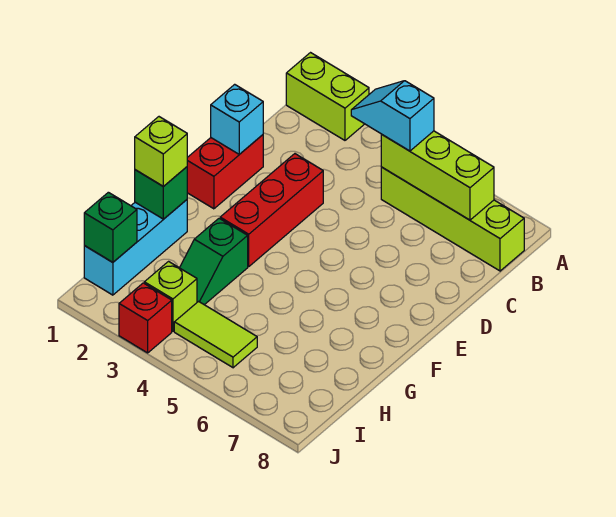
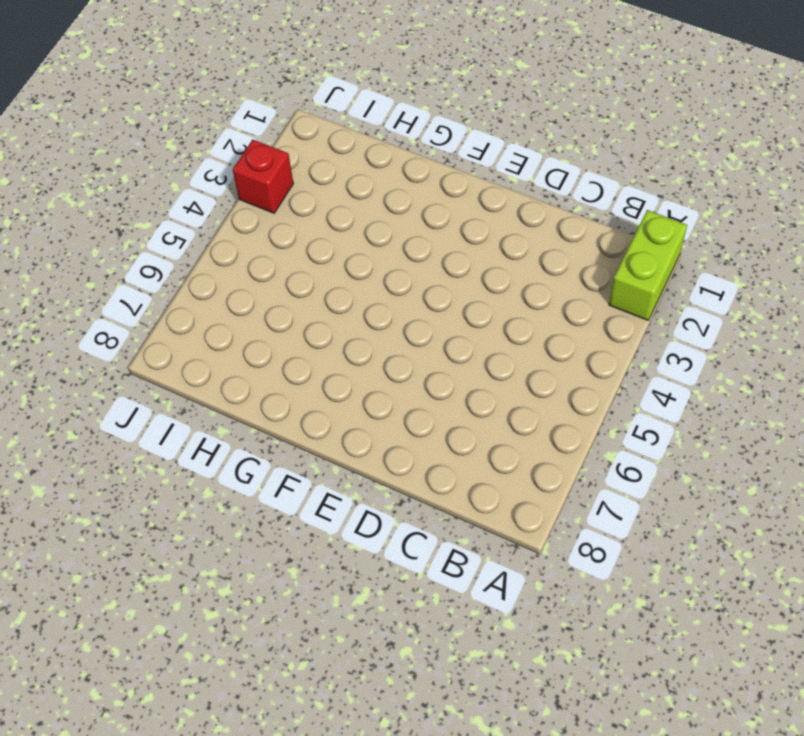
none -> lime brick B5:B8 level 1
none -> red brick D1:E1 level 1
none -> red brick D3:F3 level 1

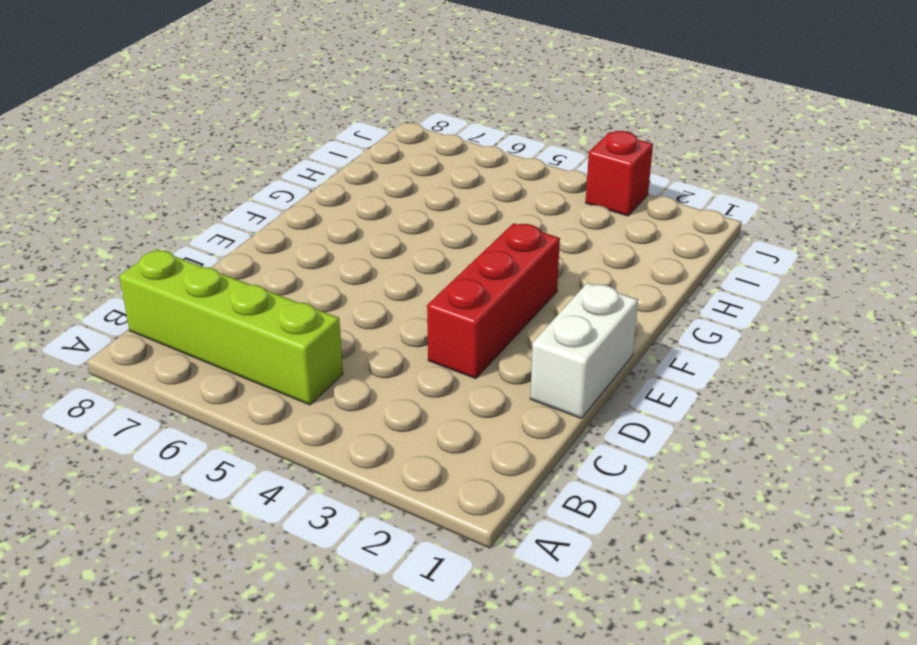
white brick D1:E1 level 1 -> red brick D1:E1 level 1
none -> lime brick A1:A2 level 1
none -> cyan brick G1:I1 level 1
none -> green slope G3:H3 level 1 top G

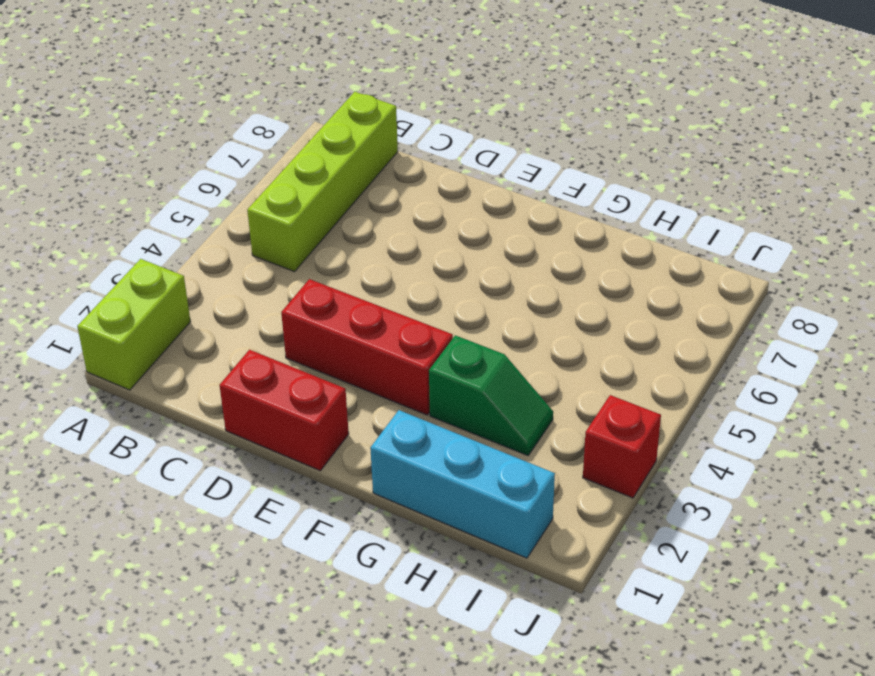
none -> lime brick I3 level 1
none -> lime tile I4:I5 level 1
none -> lime brick B5:B7 level 2

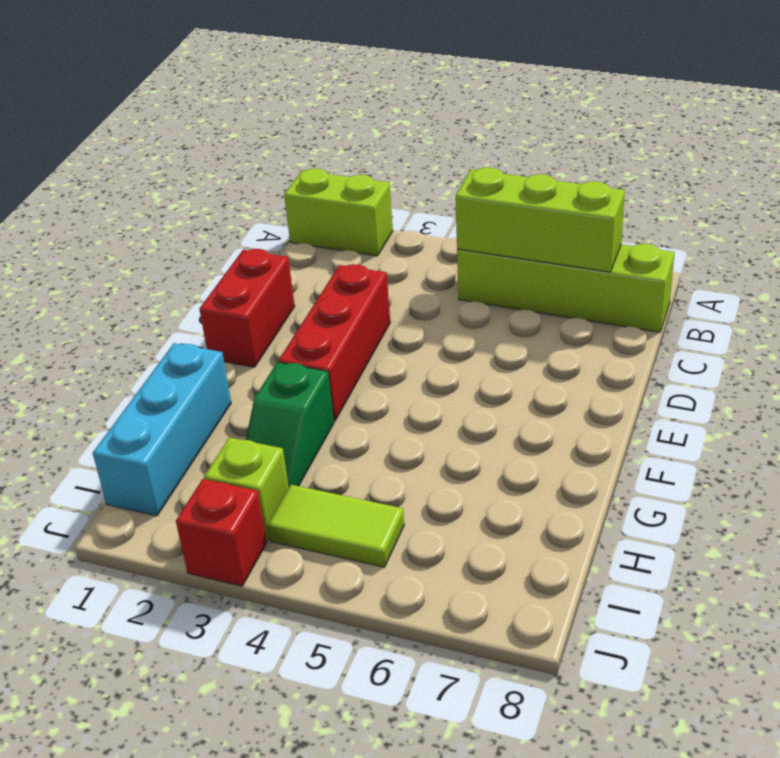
none -> cyan brick D1 level 2
none -> green brick G1 level 2
none -> green brick I1 level 2

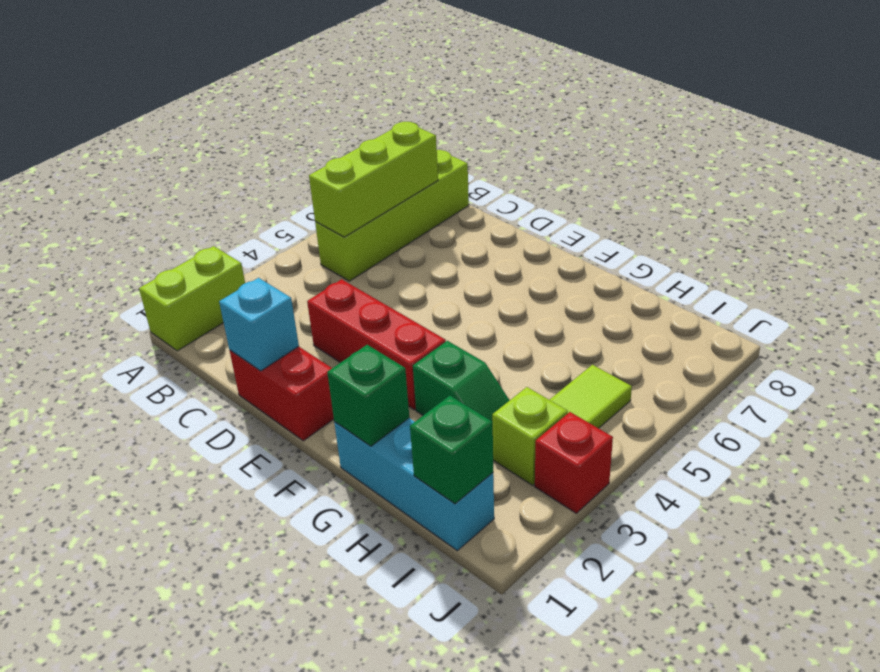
none -> cyan slope B4:B5 level 3 top 5
none -> lime brick G1 level 3

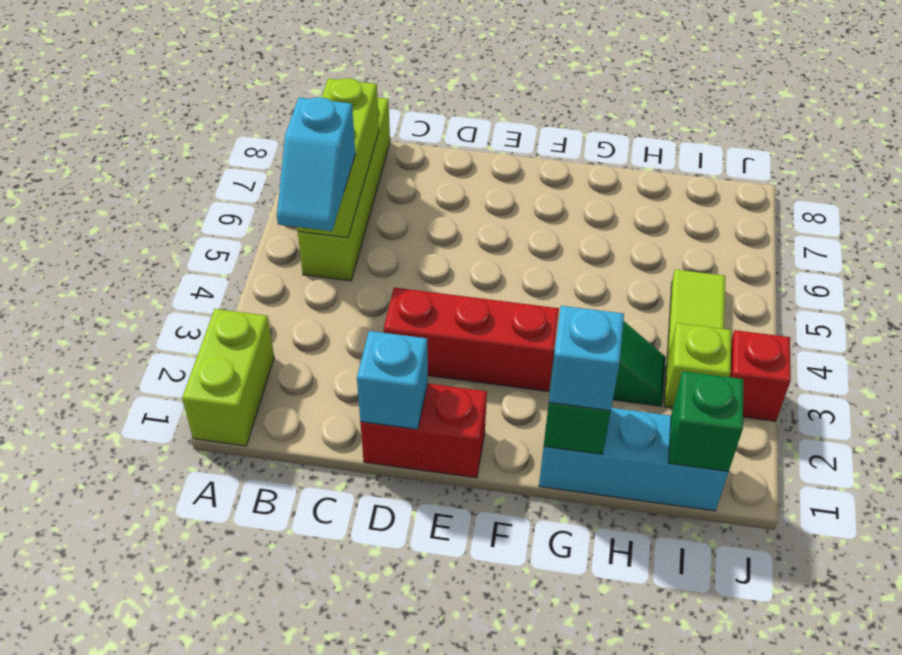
cyan brick G1 level 3 -> lime brick G1 level 3

